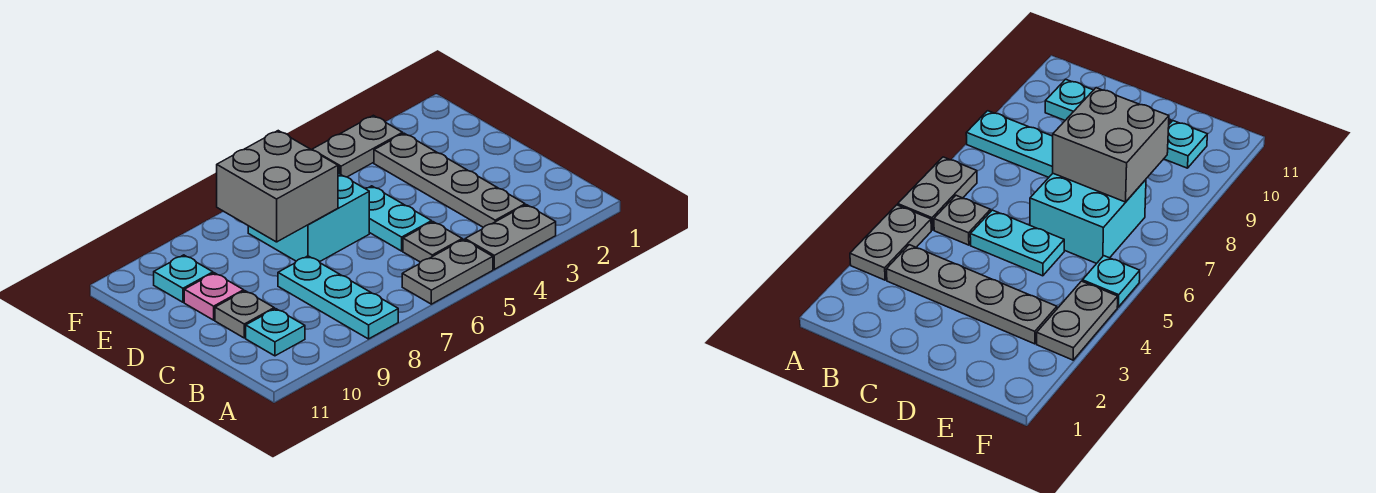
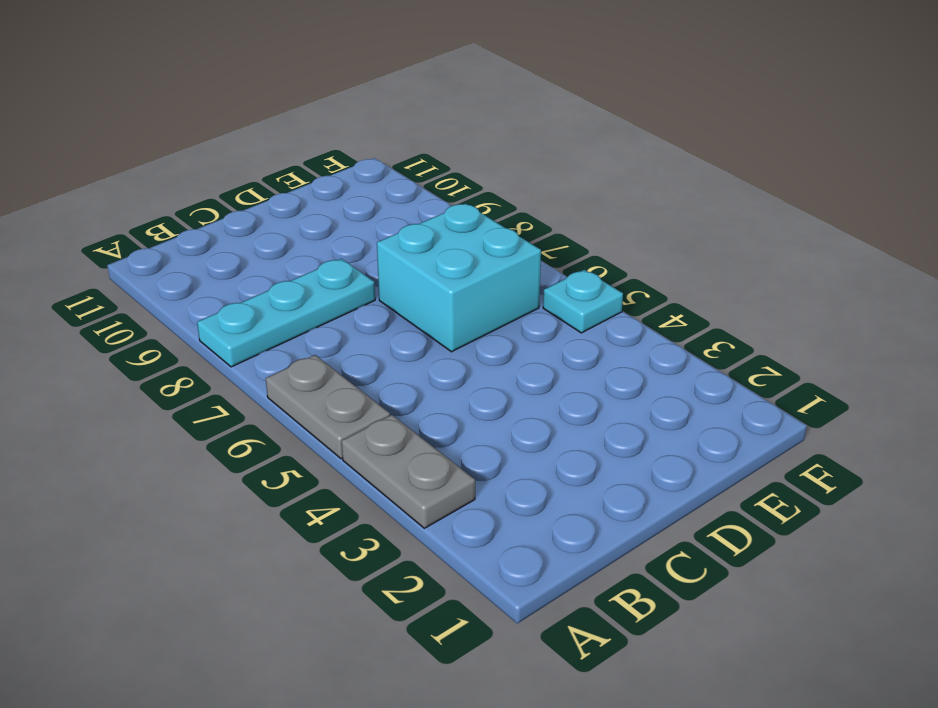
none -> grey plate B3:E3 level 1
none -> grey plate B5 level 1
none -> cyan plate B10 level 1

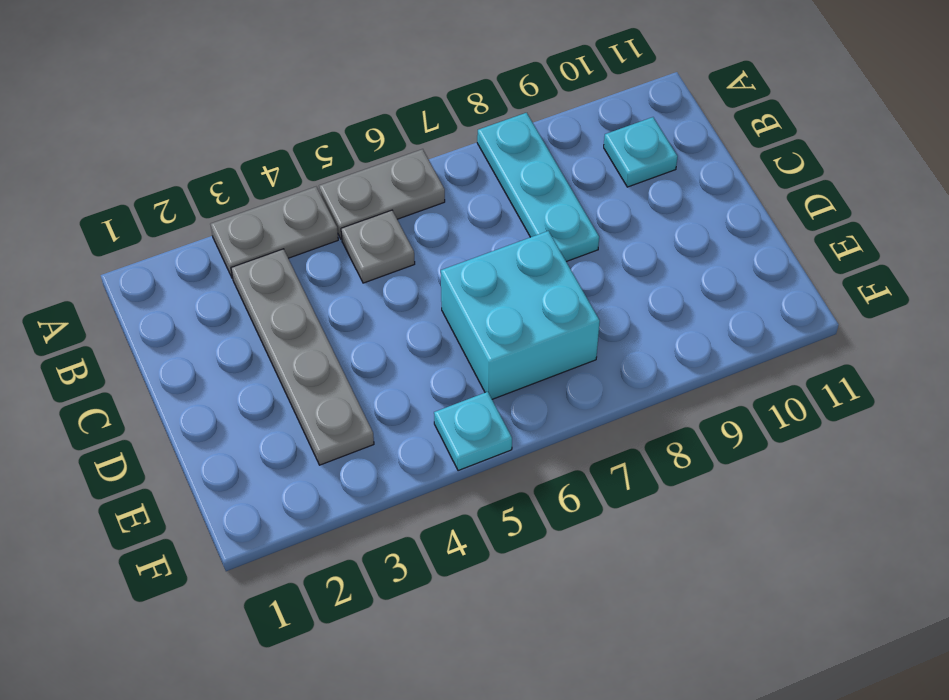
none -> cyan plate C5:D5 level 1
none -> grey plate C10 level 1
none -> pink plate D10 level 1

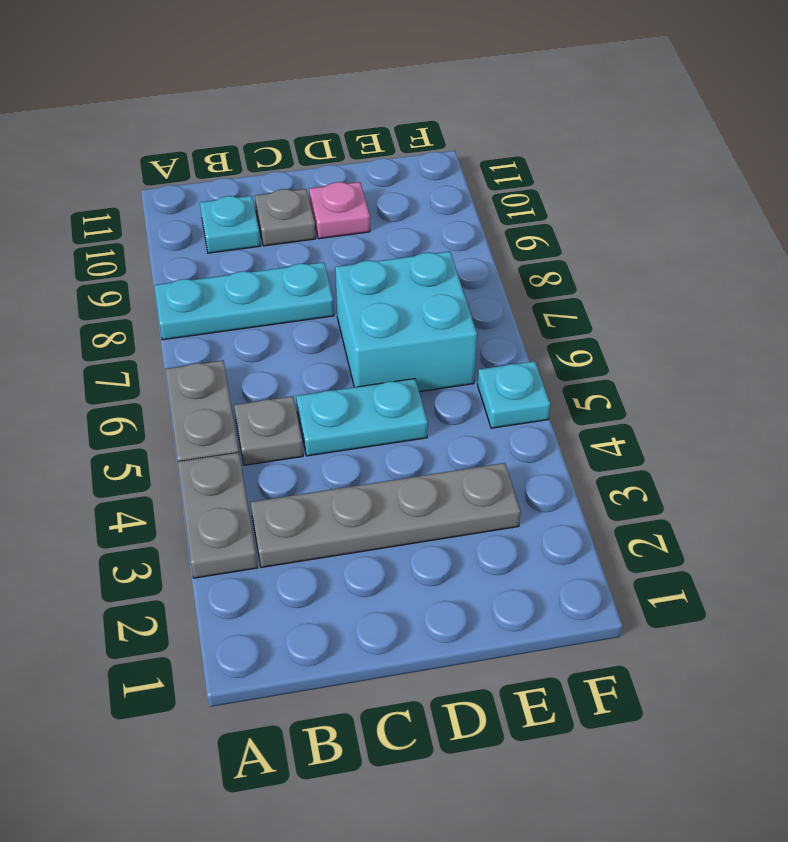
none -> cyan plate E10 level 1
none -> grey plate F3:F4 level 1
none -> grey brick D7:E8 level 2

